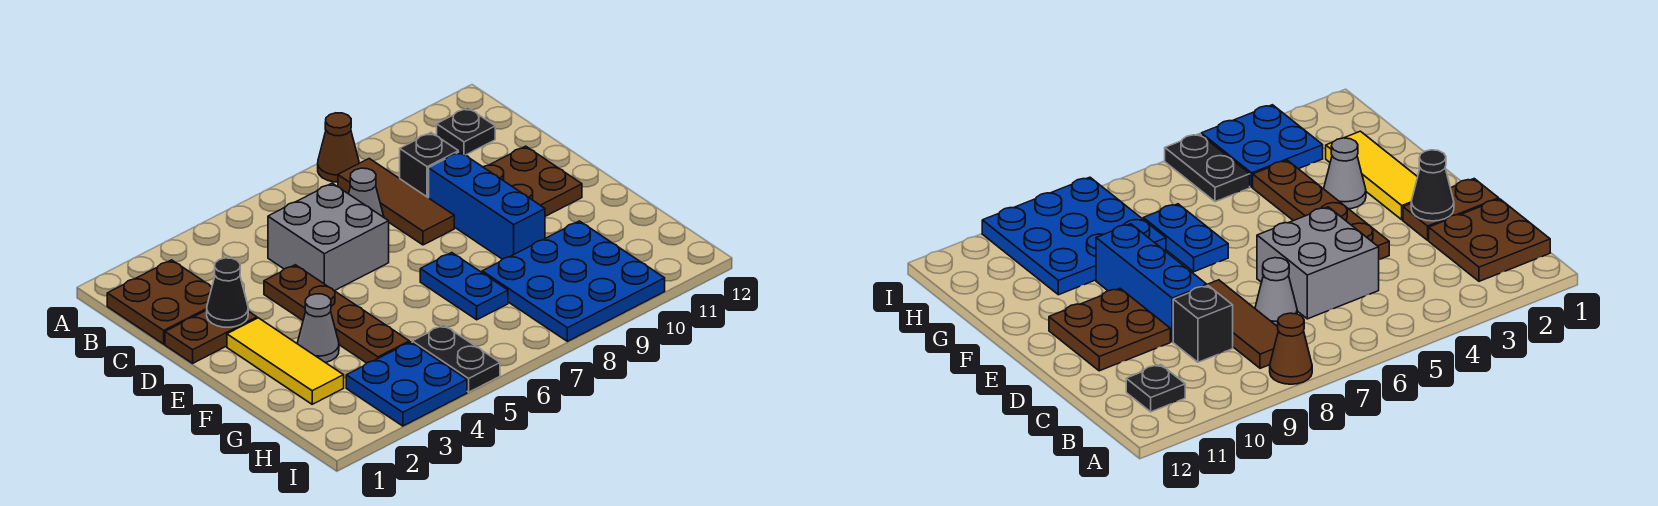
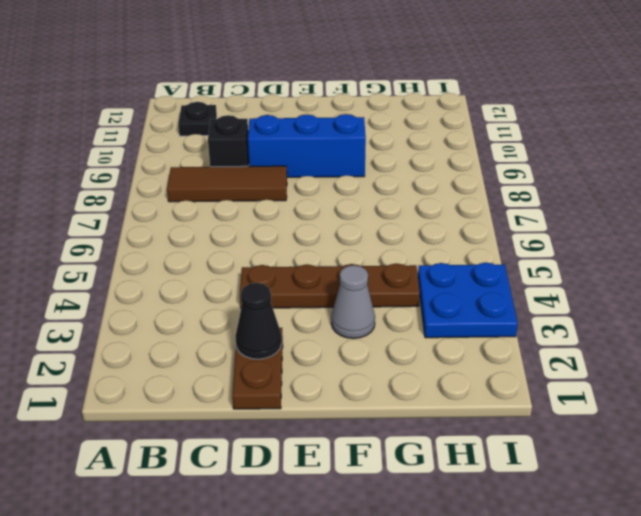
none -> brown cone A8 level 1
none -> brown plate B1:C2 level 1
none -> grey brick C5:D6 level 1

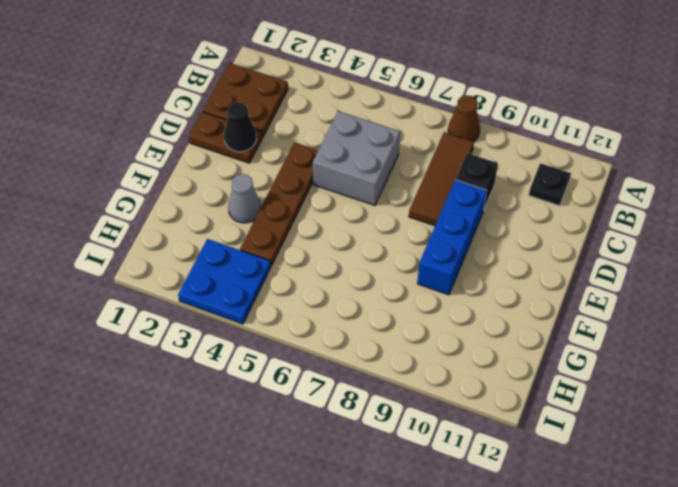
none -> grey cone C7 level 1
none -> brown plate D10:E11 level 1
none -> yellow tile E2:G2 level 1

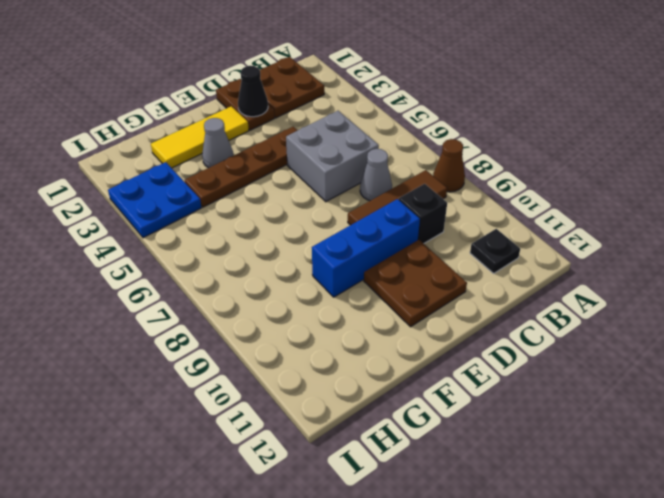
none -> blue plate F7:G7 level 1
none -> blue plate G8:I10 level 1
none -> black plate H5:I5 level 1

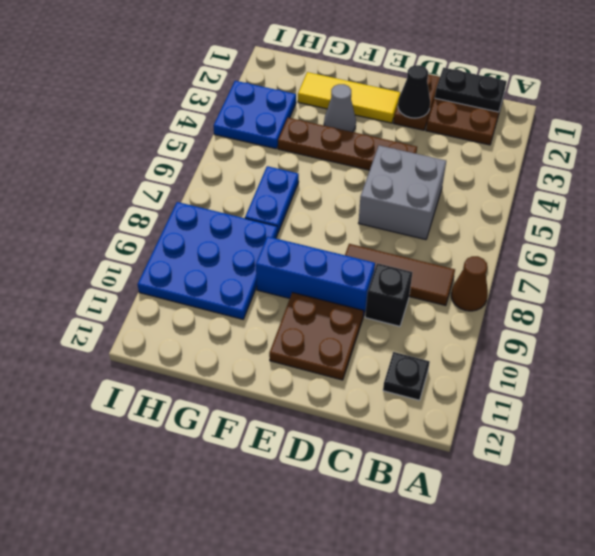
black plate B1:C1 level 2 -> black plate H5:I5 level 1
blue plate G6:G7 level 1 -> blue plate F7:G7 level 1
none -> grey cone C7 level 1

